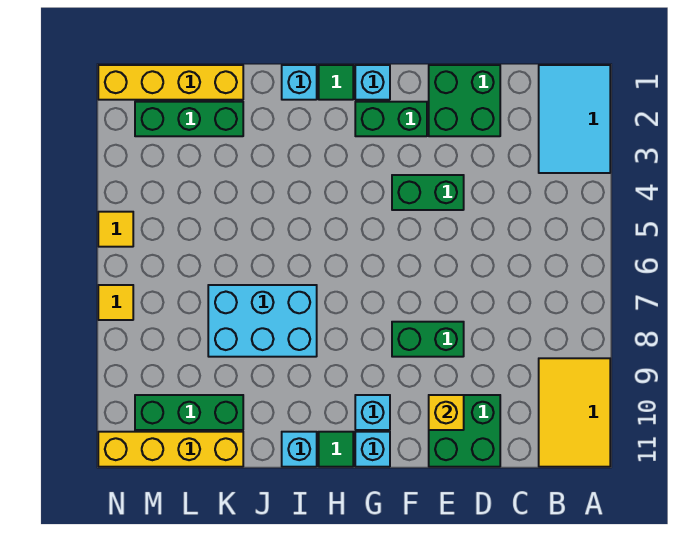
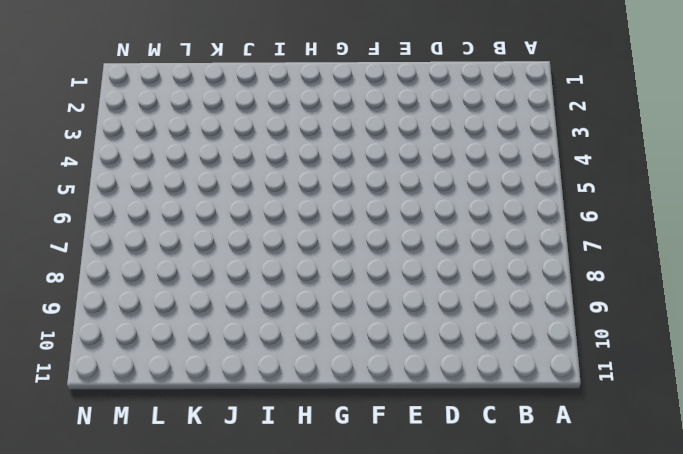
none -> cyan tile A1:B3 level 1
none -> yellow tile A9:B11 level 1
none -> green brick D1:E2 level 1

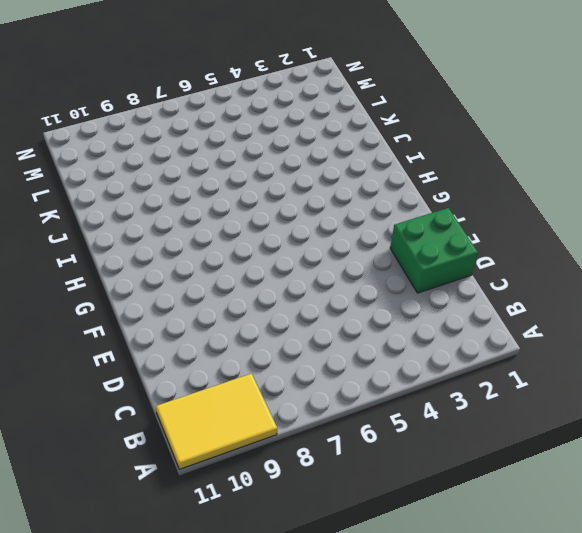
none -> cyan tile A1:B3 level 1
none -> green brick D10:E11 level 1
none -> green brick E4:F4 level 1

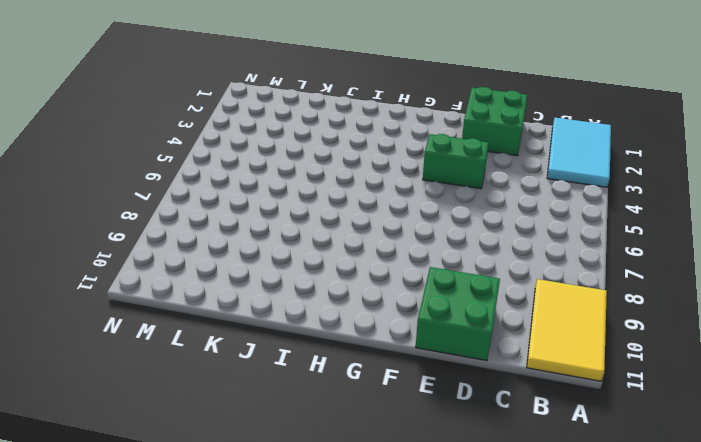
none -> green brick E8:F8 level 1
none -> green brick F2:G2 level 1
none -> cyan brick G1 level 1

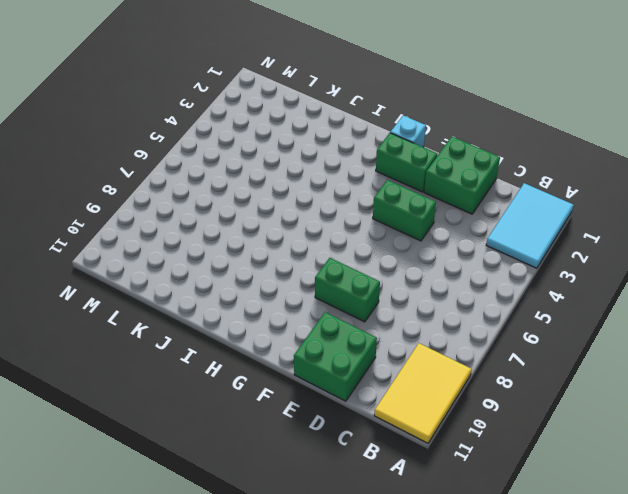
none -> cyan brick G10 level 1
none -> cyan brick G11 level 1
none -> green tile H1 level 1

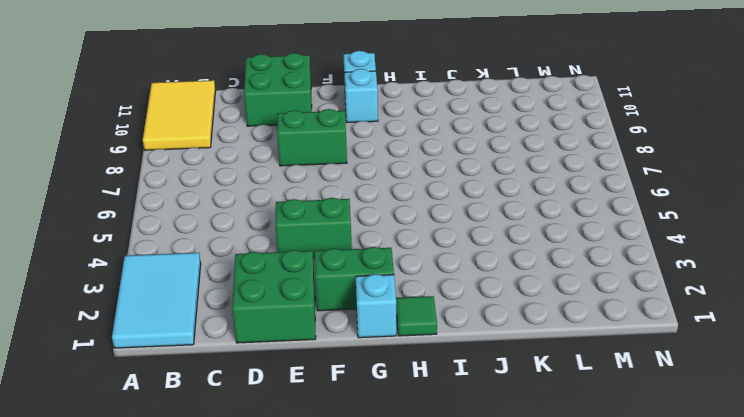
none -> green tile H11 level 1
none -> cyan brick I1 level 1
none -> cyan brick I7:K8 level 1

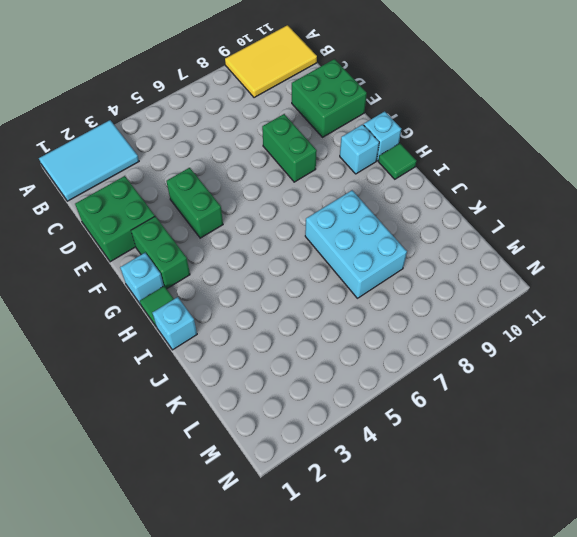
none -> cyan brick I11 level 1
none -> yellow brick K1:N1 level 1
none -> green brick K2:M2 level 1

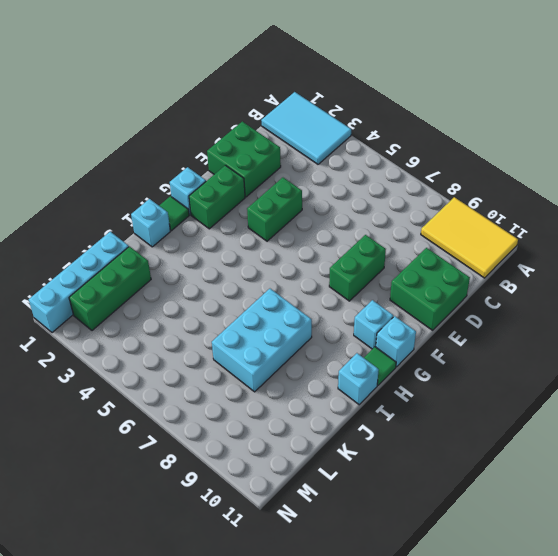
cyan brick K1:N1 level 1 -> yellow brick K1:N1 level 1
none -> green brick K10:M10 level 1
none -> yellow brick K11:N11 level 1
none -> yellow tile N5 level 1

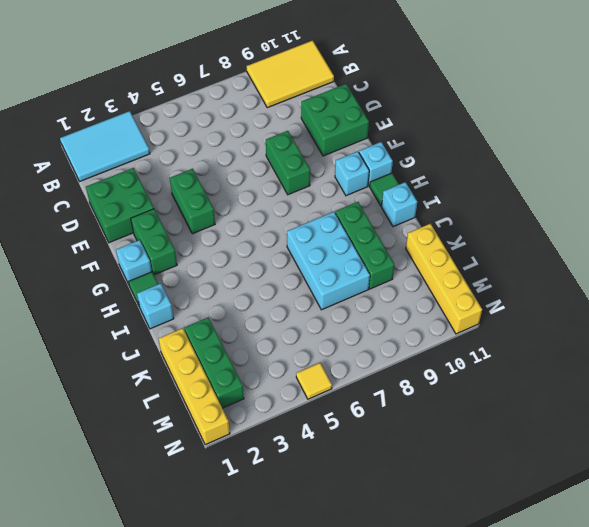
green brick I9:K9 level 1 -> green brick K10:M10 level 1
none -> yellow tile N7 level 1
none -> yellow brick E10 level 2

